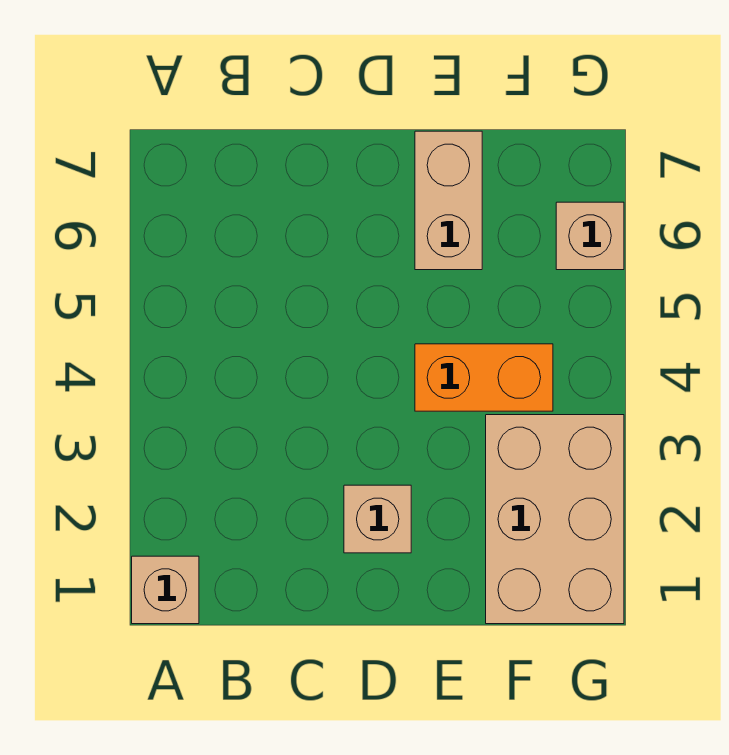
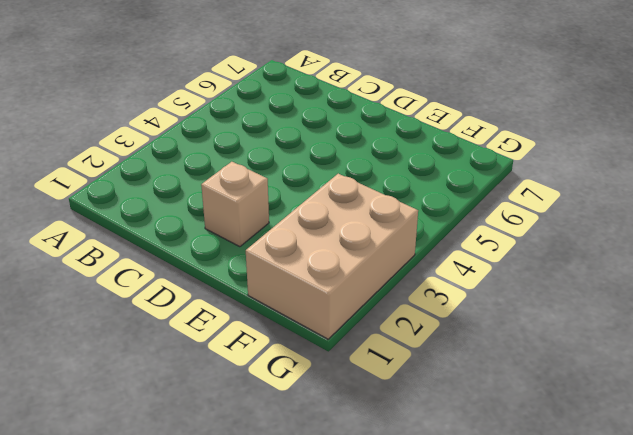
none -> tan brick A1 level 1
none -> orange brick E4:F4 level 1

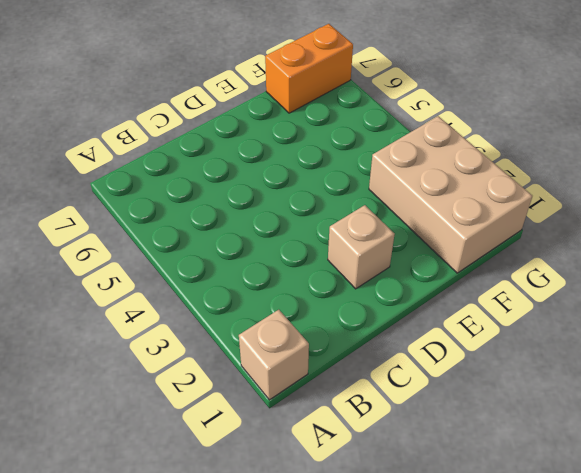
orange brick F7:G7 level 1 -> orange brick E4:F4 level 1
none -> tan brick E6:E7 level 1
none -> tan brick G6 level 1

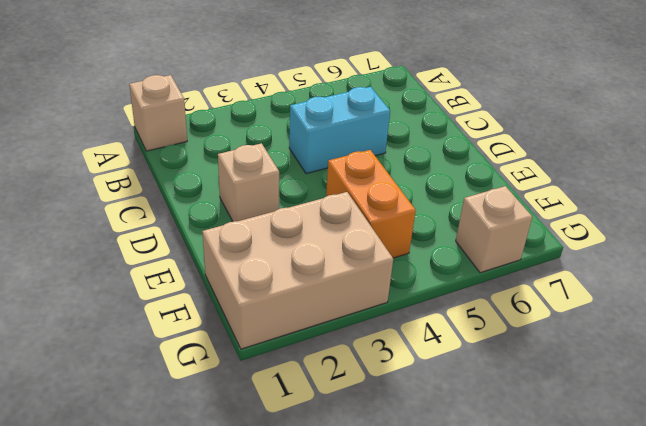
cyan brick C4:C5 level 1 -> none
none -> tan brick E6:E7 level 1

